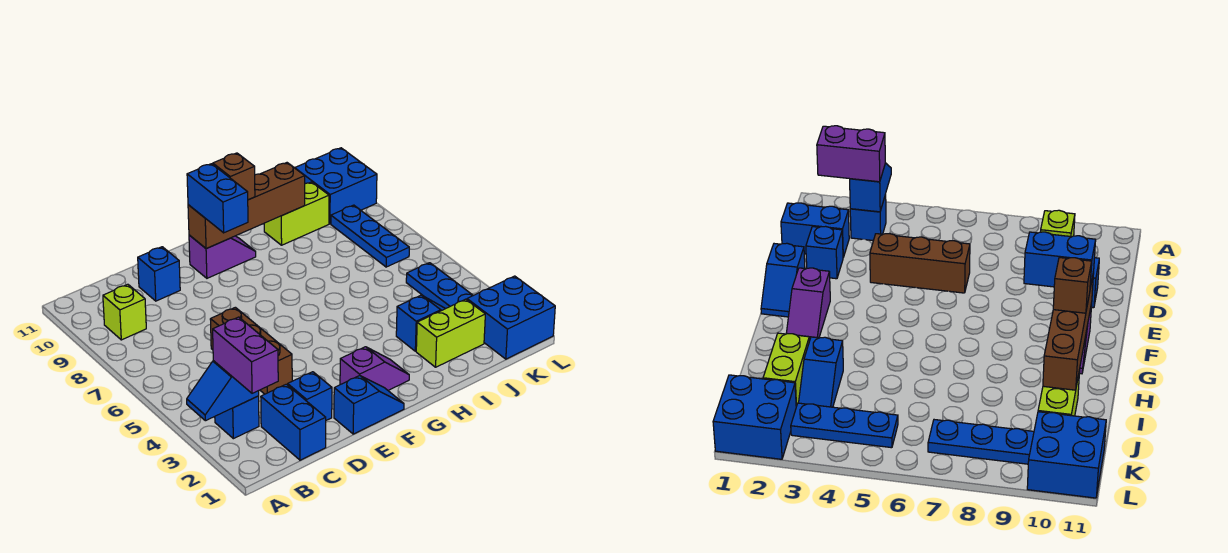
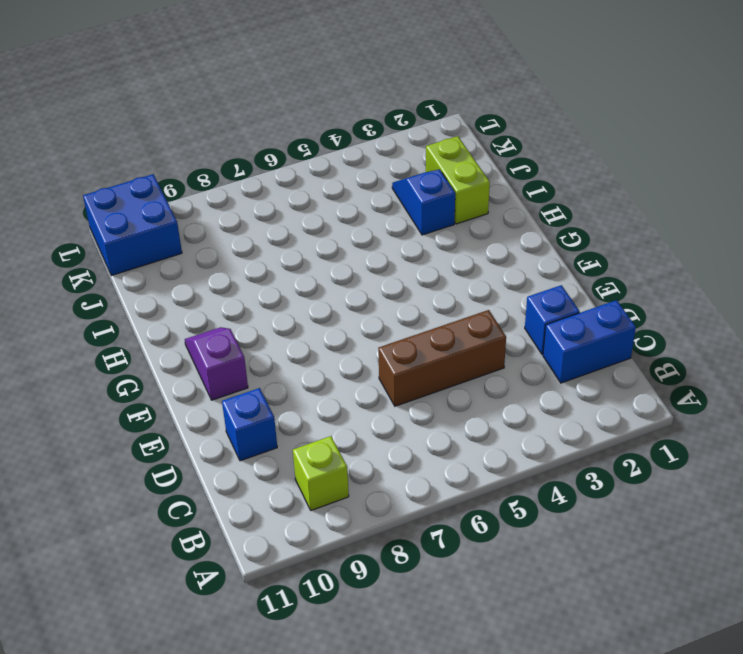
none -> blue brick B3 level 1
none -> blue slope E1:F1 level 1 top E
none -> purple slope F2:G2 level 1 top F

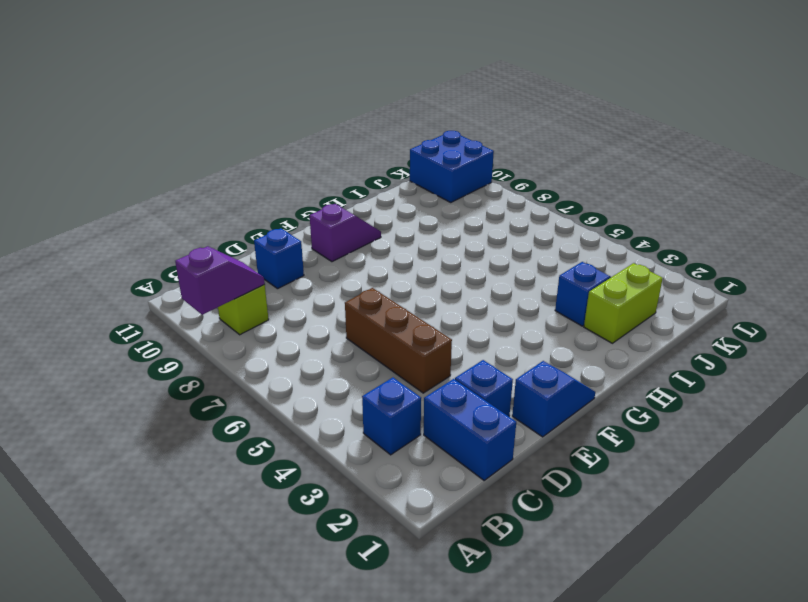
purple slope A9:B9 level 2 top A -> purple slope F2:G2 level 1 top F
none -> lime brick I10:J10 level 1
none -> blue brick K1:L2 level 1
none -> blue plate K3:K5 level 1

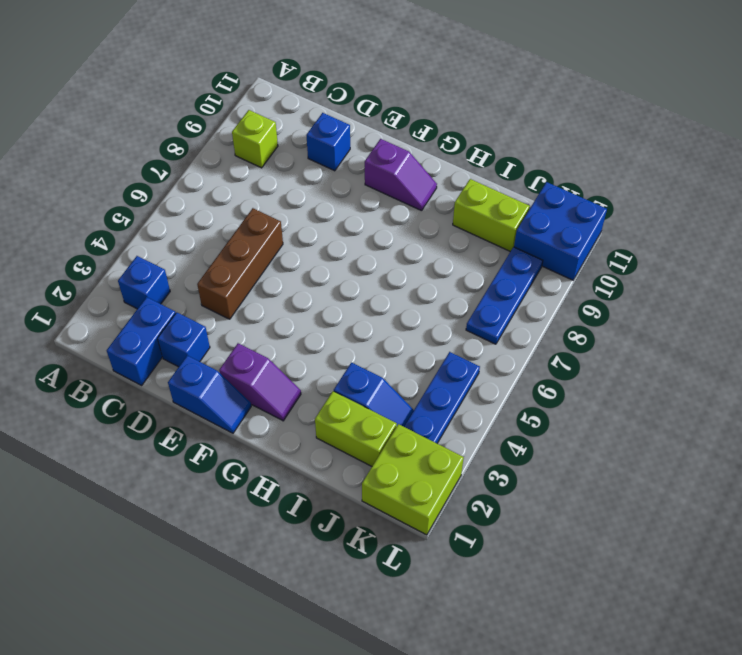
lime brick K1:L2 level 1 -> blue brick K1:L2 level 1
none -> blue slope A3:B3 level 2 top B
none -> brown brick F10:I10 level 2
none -> purple brick B2:B3 level 3

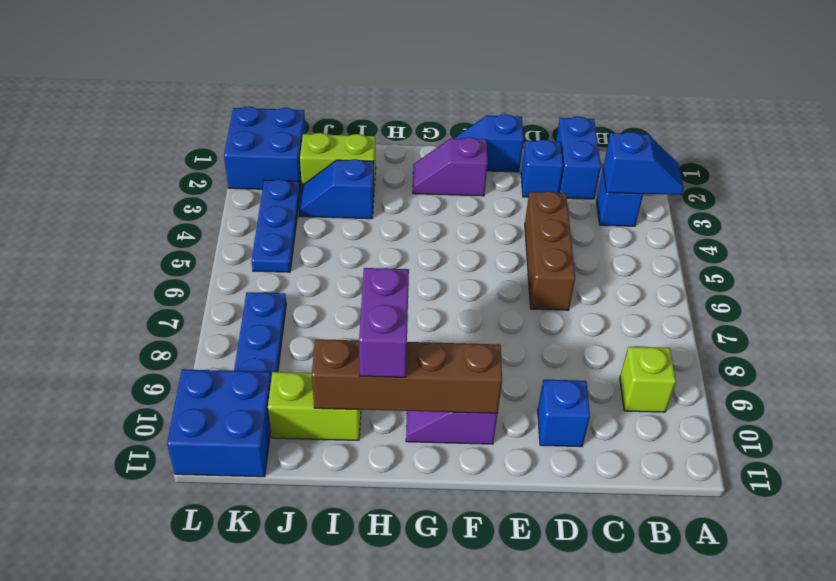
purple brick H9:H10 level 3 -> purple brick B2:B3 level 3
none -> blue brick F9:F10 level 3
none -> brown brick G10 level 3

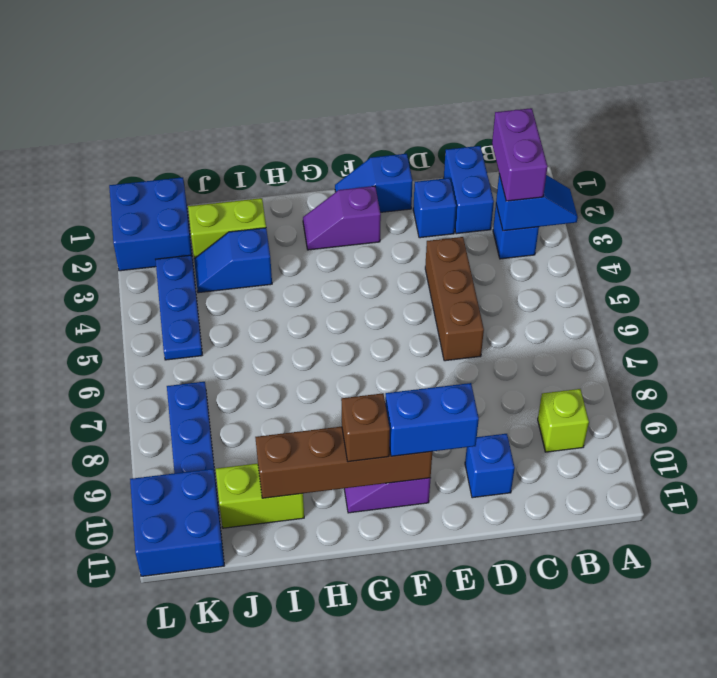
blue brick E10:F10 level 3 -> blue brick F9:F10 level 3

